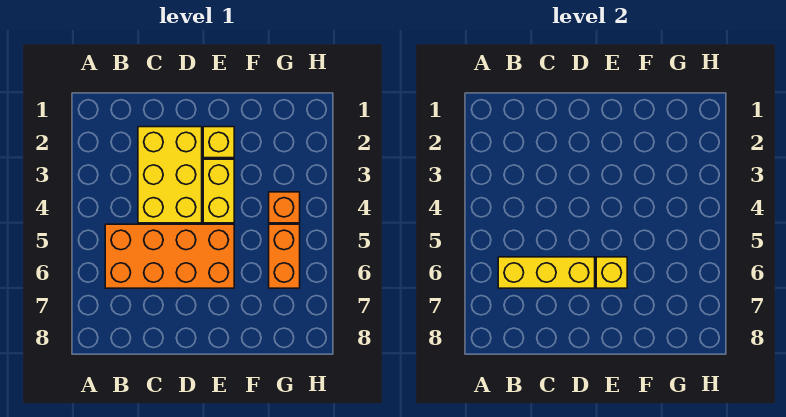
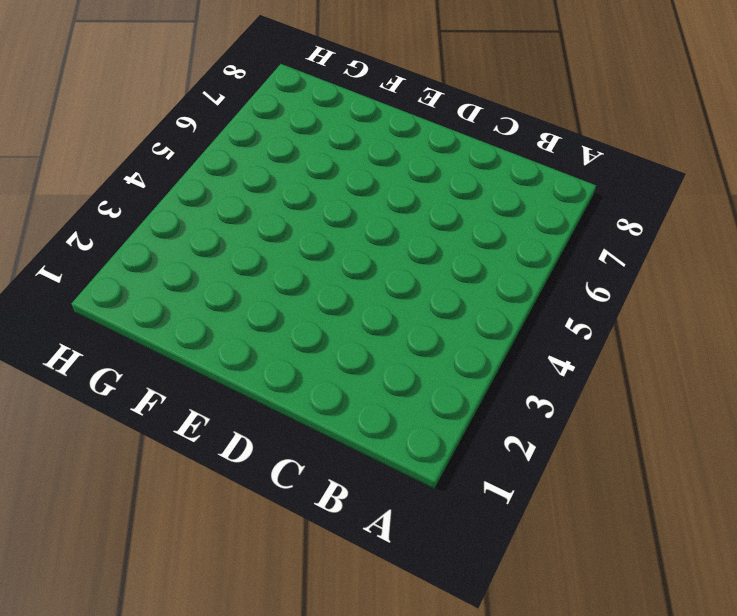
none -> orange brick B5:E6 level 1
none -> yellow brick C2:D4 level 1

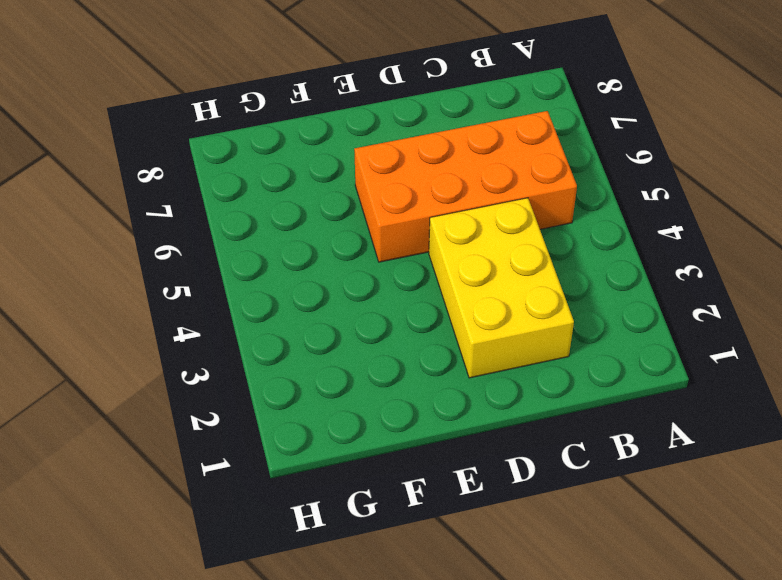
none -> yellow brick E2 level 1
none -> yellow brick E3:E4 level 1

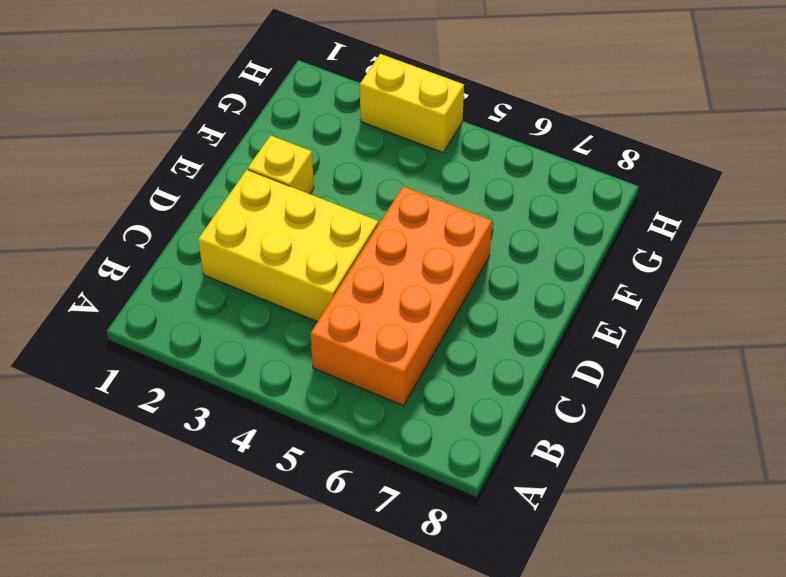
yellow brick H3:H4 level 1 -> yellow brick E3:E4 level 1
none -> orange brick G4 level 1
none -> orange brick G5:G6 level 1

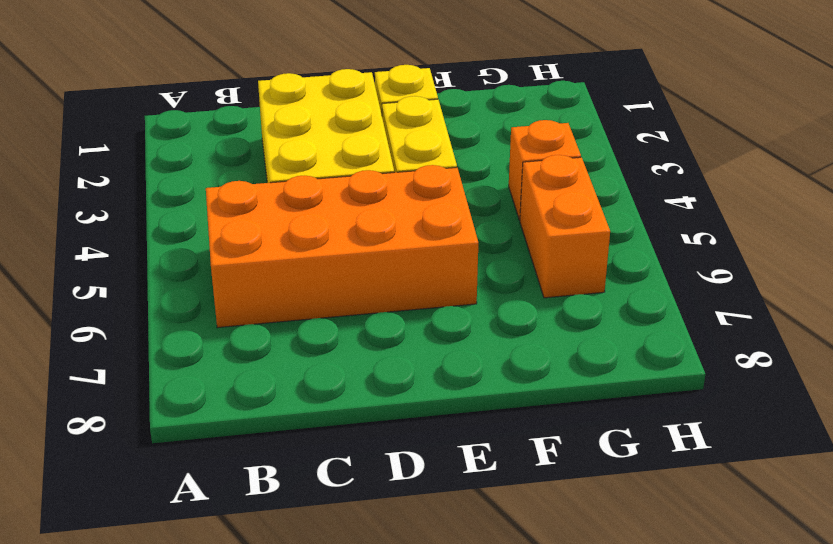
none -> yellow brick B6:D6 level 2
none -> yellow brick E6 level 2

